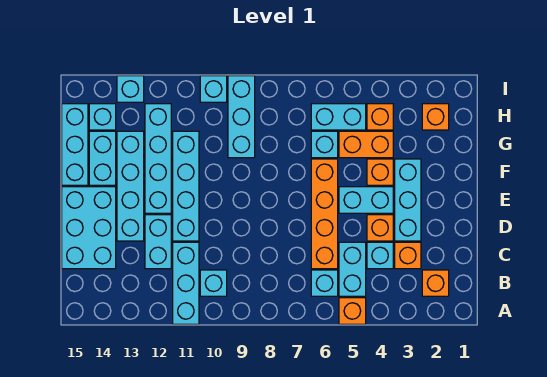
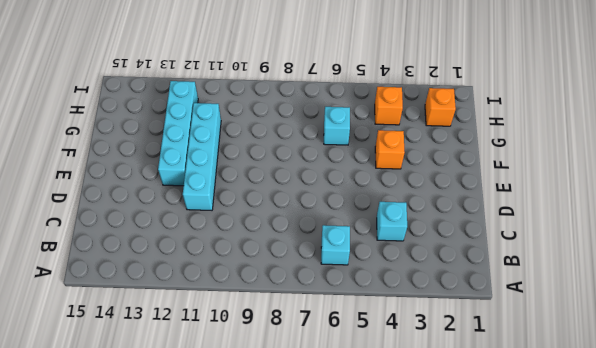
none -> orange brick A5 level 1
none -> cyan brick A11:C11 level 1
none -> orange brick B2 level 1

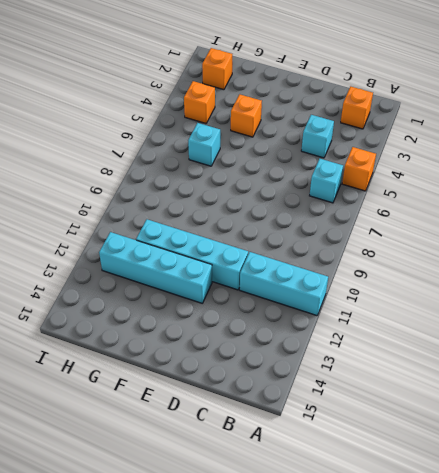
none -> cyan brick B5:C5 level 1
none -> cyan brick B10 level 1
none -> orange brick C3 level 1

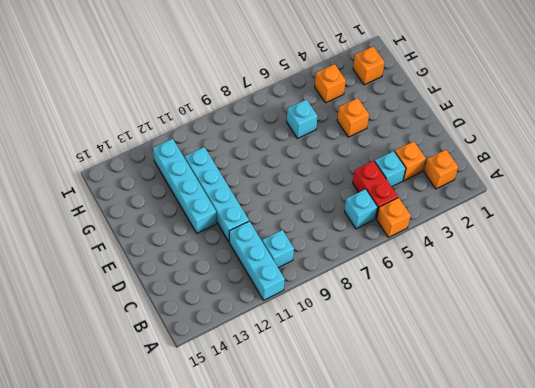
red brick B5:C5 level 1 -> cyan brick B5:C5 level 1
none -> orange brick C6:F6 level 1
none -> cyan brick C12:D12 level 1
none -> cyan brick C14:E15 level 1

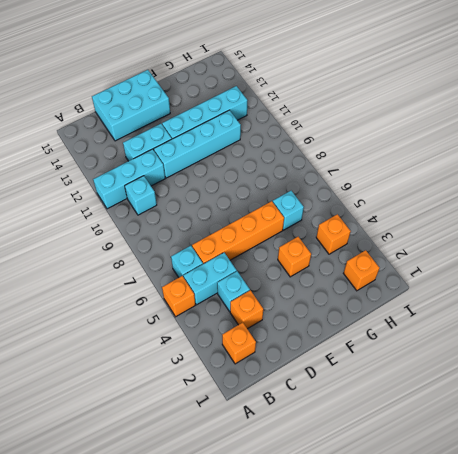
none -> cyan brick D3:F3 level 1
none -> orange brick D4 level 1
none -> cyan brick D13:G13 level 1

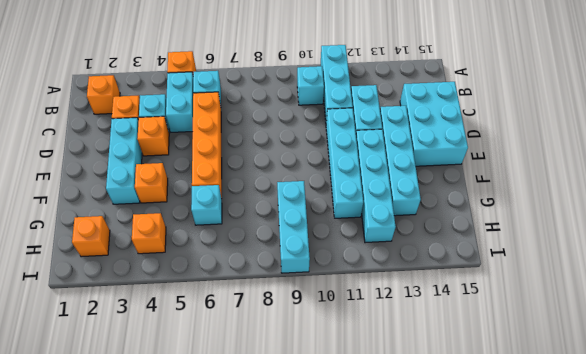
none -> cyan brick E4:E5 level 1
none -> cyan brick F14:G14 level 1
none -> cyan brick F15:H15 level 1

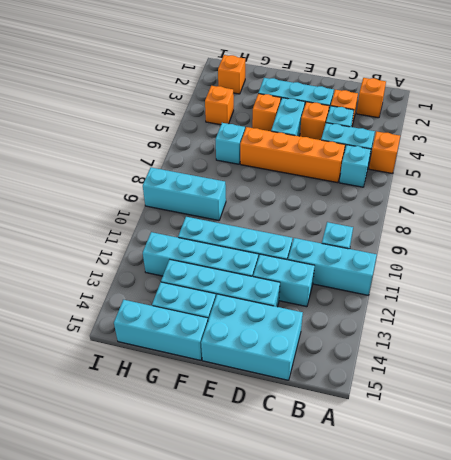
none -> orange brick G4:G5 level 1
none -> cyan brick H5:H6 level 1
none -> cyan brick H14 level 1

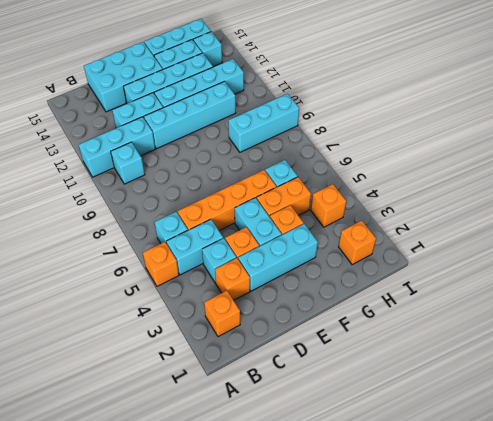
orange brick F5:G5 level 1 -> orange brick G4:G5 level 1
none -> cyan brick H5:H6 level 1
none -> cyan brick I10 level 1
none -> cyan brick I13 level 1

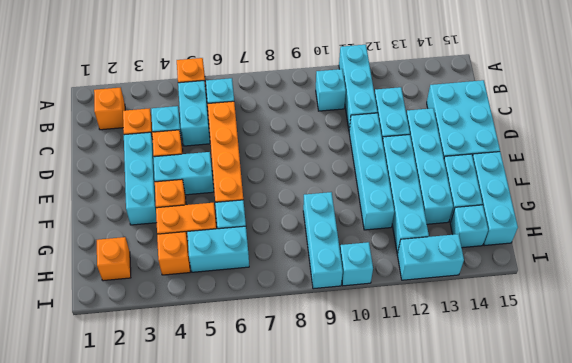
cyan brick I12:I13 level 1 -> cyan brick I13 level 1

